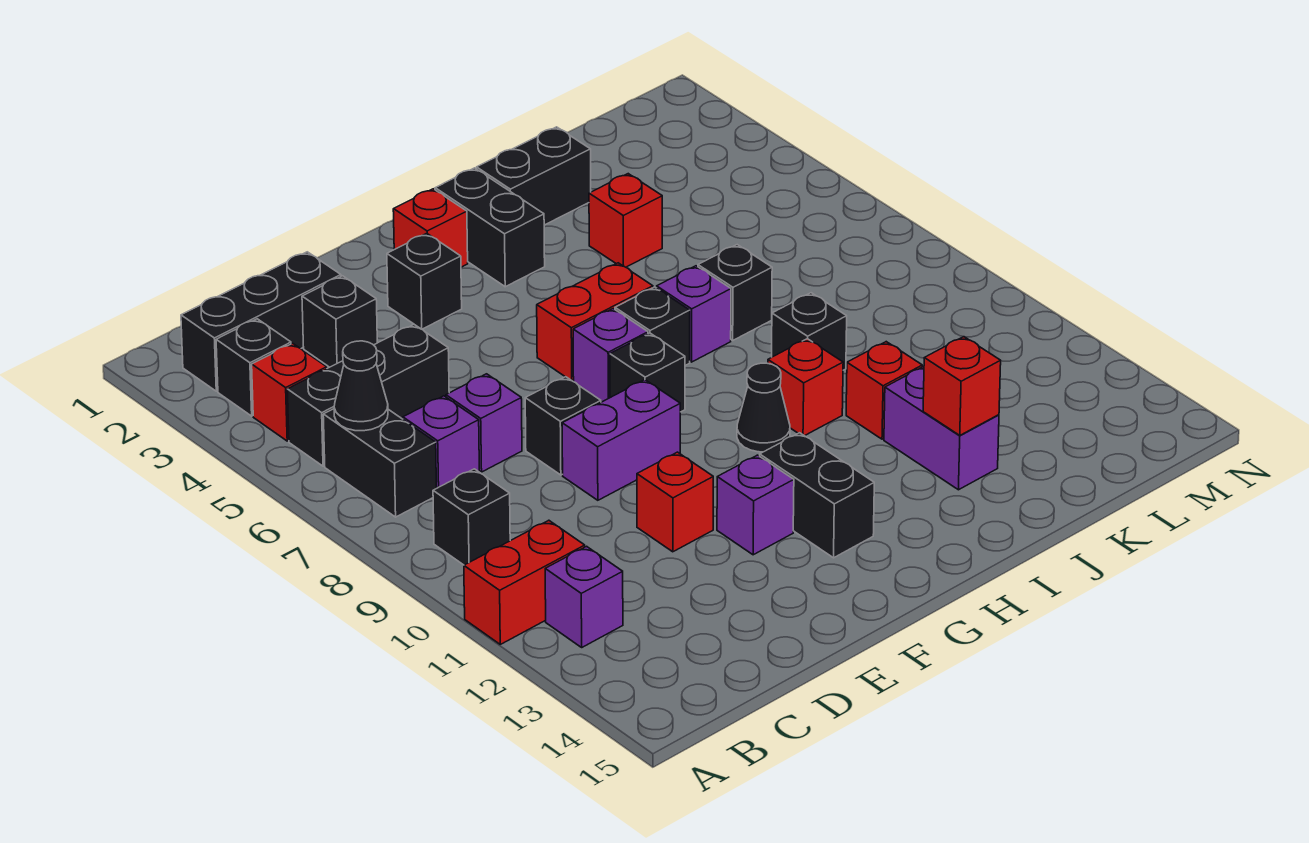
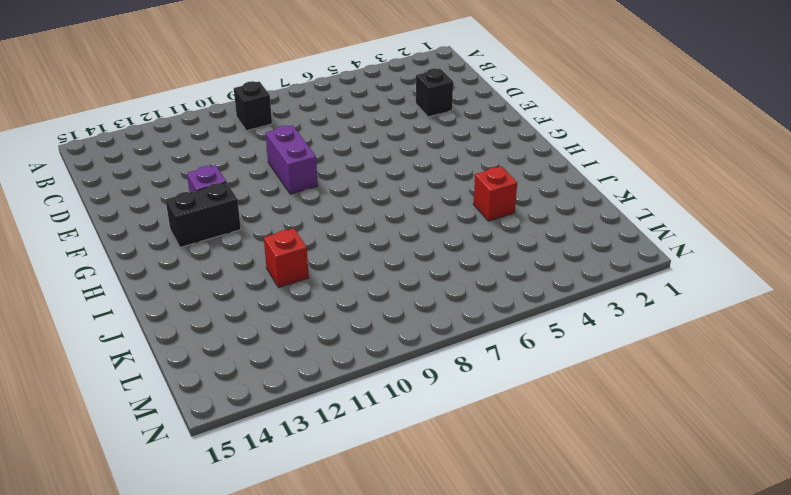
none -> red brick A11:B11 level 1
none -> black brick B2:D2 level 1
none -> black brick B3 level 1
none -> red brick B4 level 1

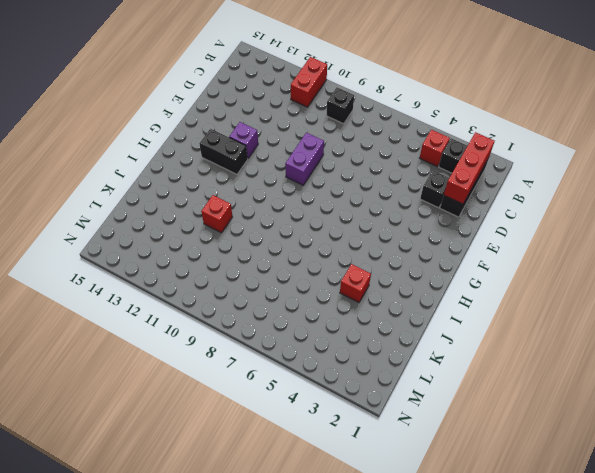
red brick B2:D2 level 2 -> none
none -> black brick B5:D5 level 1
none -> black brick B6:B7 level 1
none -> purple brick B12 level 1
none -> purple brick C7 level 1

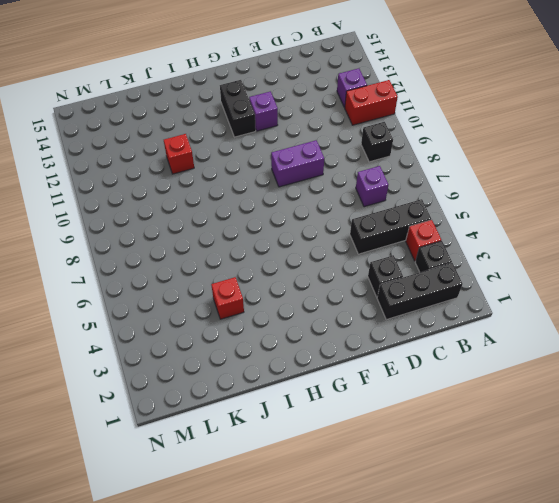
none -> black brick B6:B7 level 1
none -> purple brick D7 level 1
none -> black brick E8 level 1
none -> red brick E11 level 1

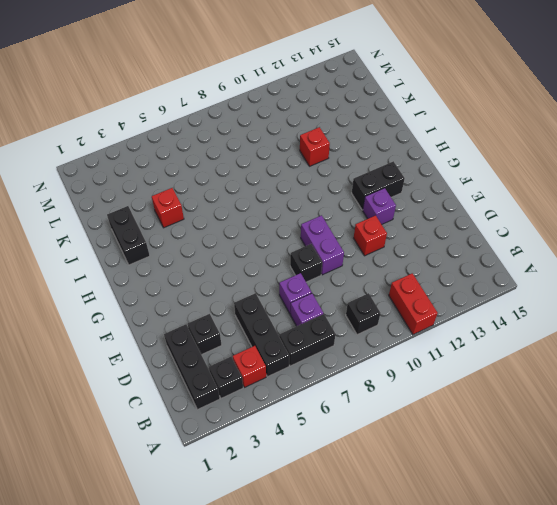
none -> purple brick B12 level 1
none -> black brick F3 level 1
none -> red brick G2 level 1
none -> red brick G6:H6 level 1

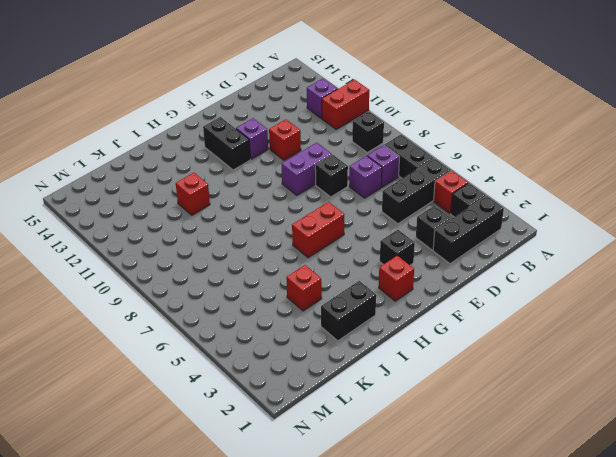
none -> purple brick G7 level 1
none -> black brick G8 level 1
none -> black brick H2:H3 level 1
none -> black brick H7 level 1

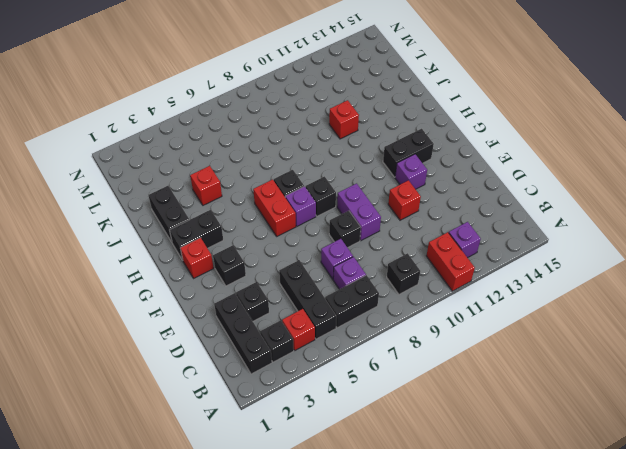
none -> black cone H10 level 1
none -> purple brick I7 level 1
none -> red brick I10 level 1
none -> black brick J7 level 1

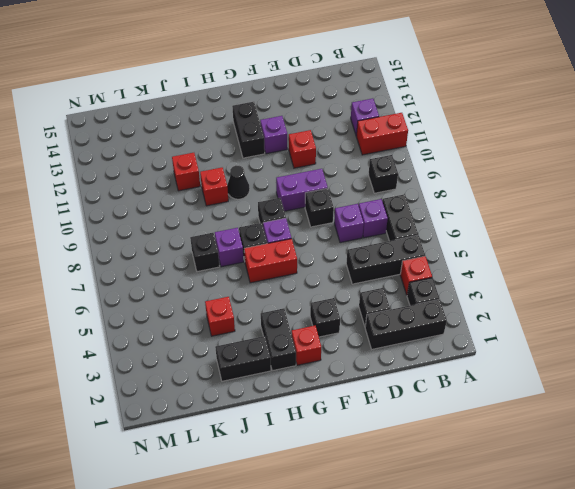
none -> black brick J9 level 1
none -> purple brick J12:J13 level 1
none -> black cone B6 level 2
none -> red brick J13 level 2

